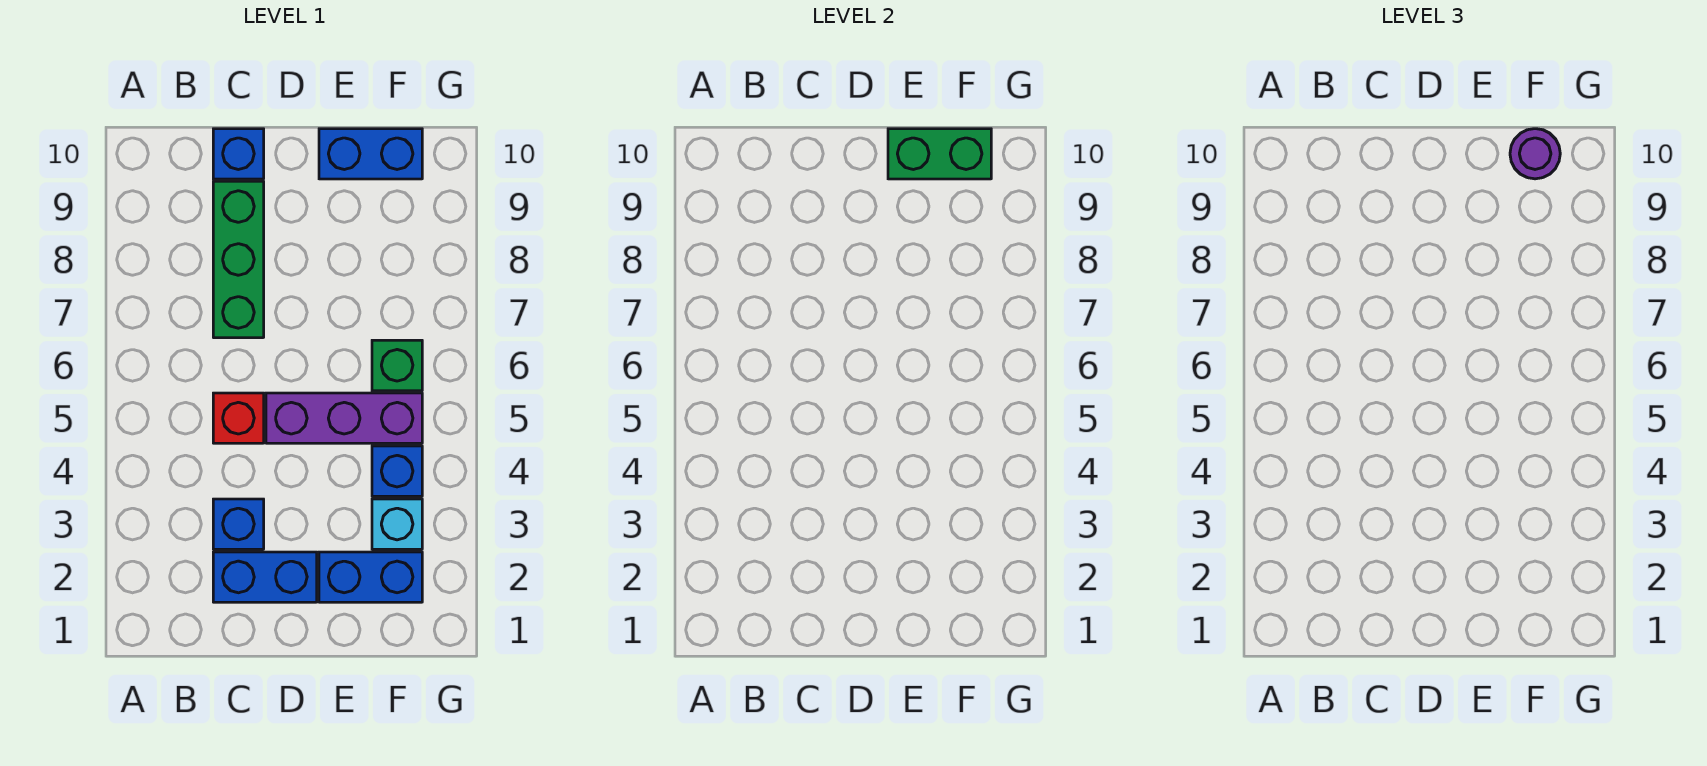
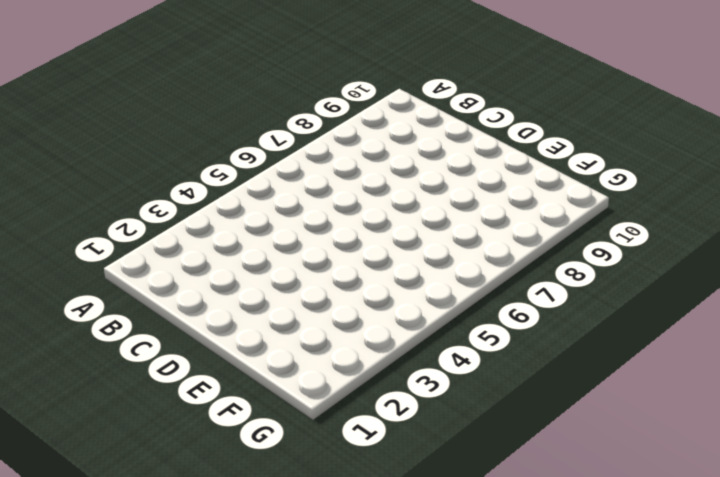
none -> blue brick C2:D2 level 1
none -> blue brick C3 level 1
none -> red brick C5 level 1

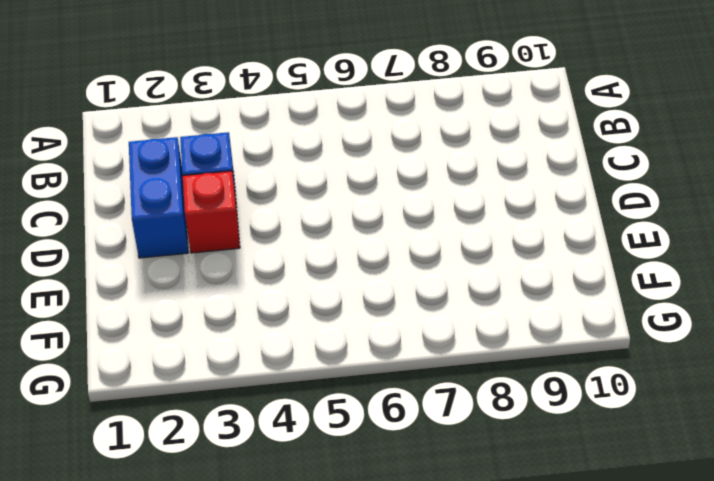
red brick D3 level 1 -> red brick C5 level 1
none -> green brick C7:C9 level 1
none -> blue brick C10 level 1
none -> purple brick D5:F5 level 1

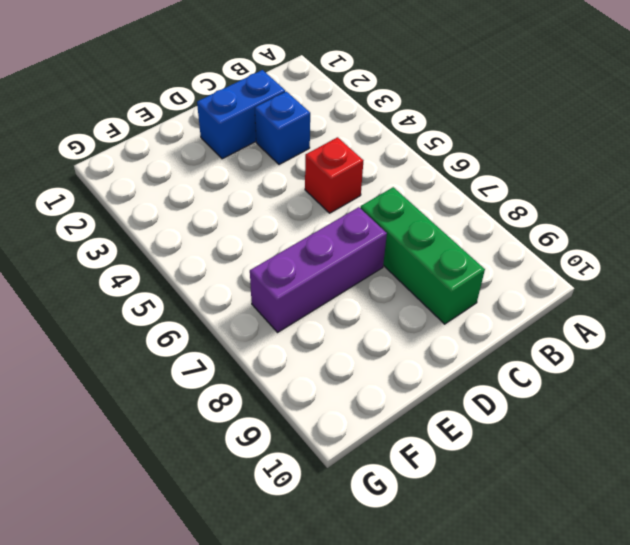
purple brick D7:F7 level 1 -> purple brick D5:F5 level 1
none -> blue brick C10 level 1
none -> blue brick E2:F2 level 1
none -> blue brick E10:F10 level 1

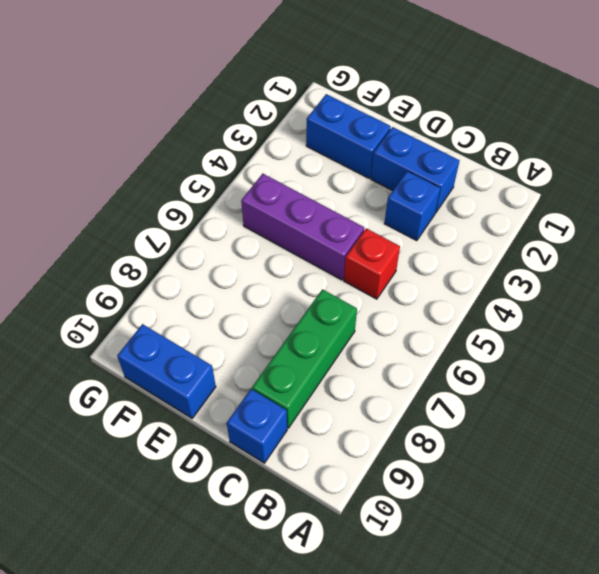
none -> cyan brick F3 level 1
none -> blue brick F4 level 1
none -> green brick F6 level 1

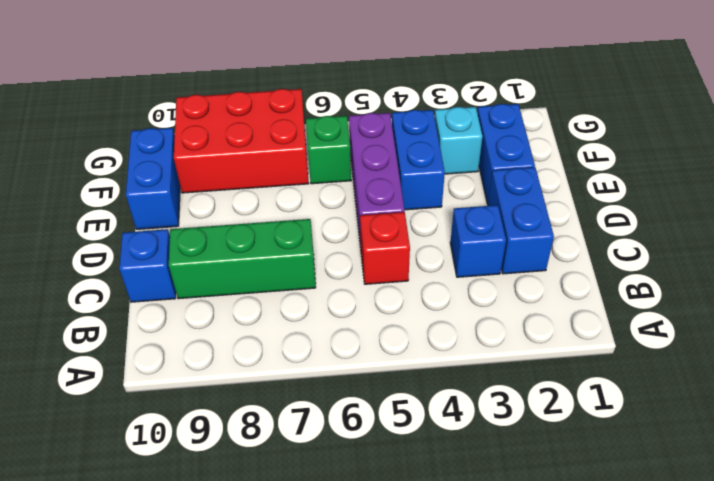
blue brick E4:F4 level 1 -> blue brick F4 level 1
red brick F7:G9 level 1 -> none
none -> green brick E10:F10 level 2
none -> purple round brick F10 level 3

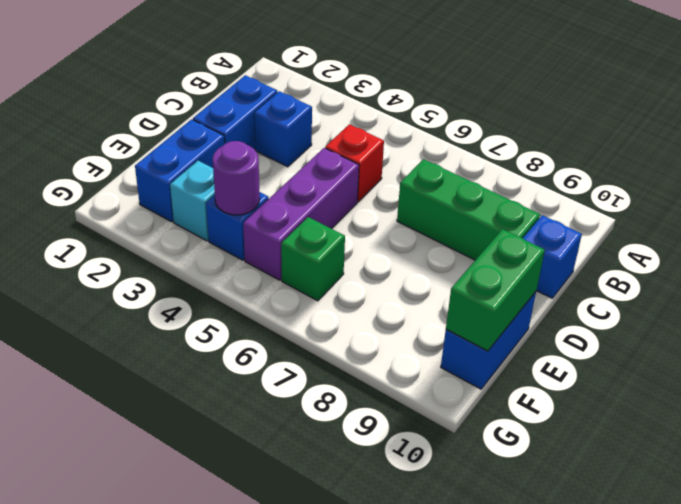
purple round brick F4 level 2 -> purple round brick F10 level 3

